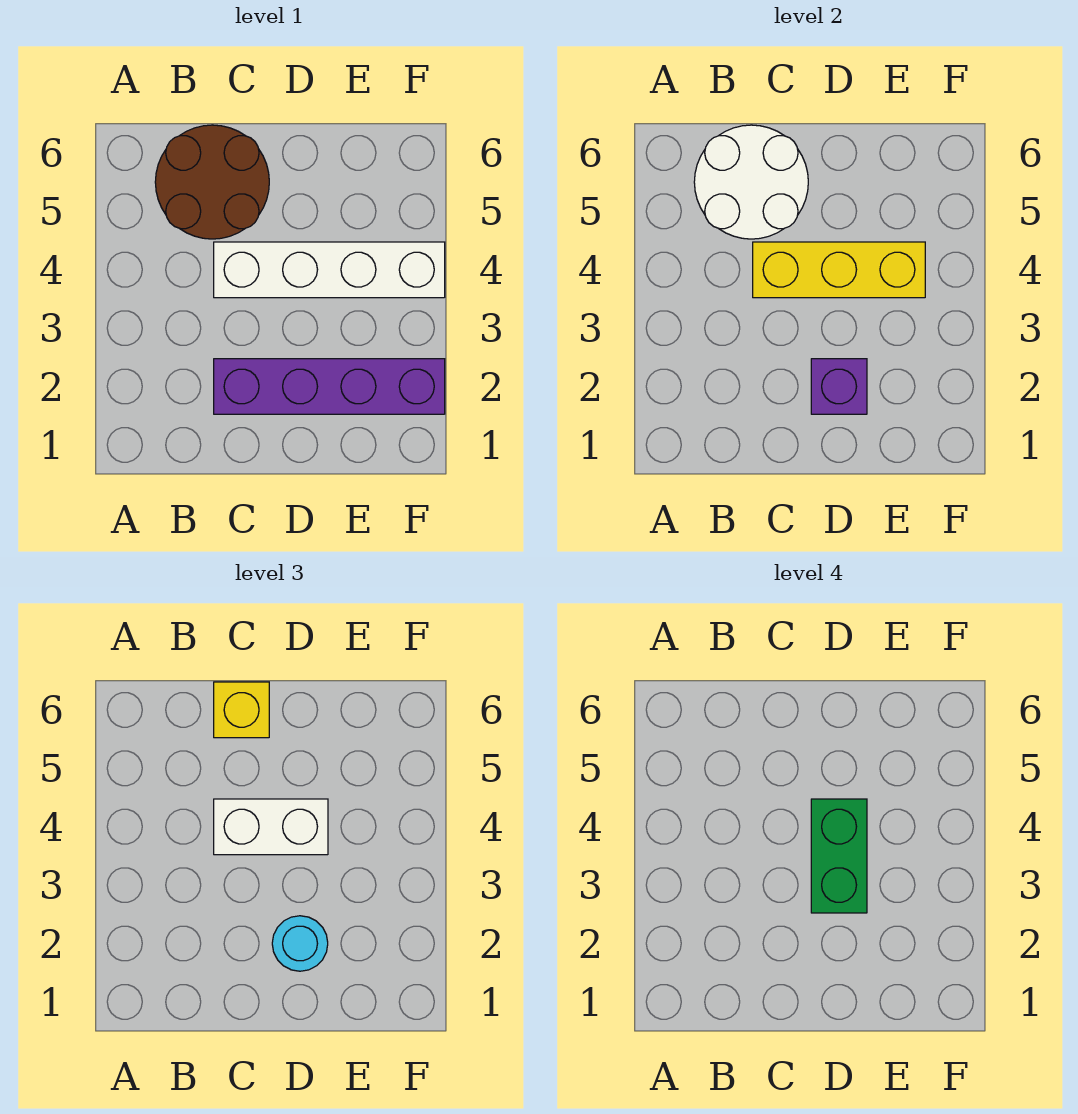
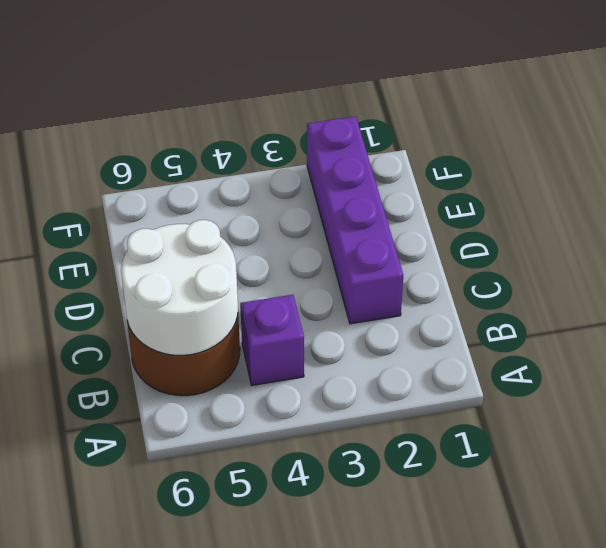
purple brick B4 level 1 -> purple brick D2 level 2
none -> white brick C4:F4 level 1
none -> yellow brick C4:E4 level 2

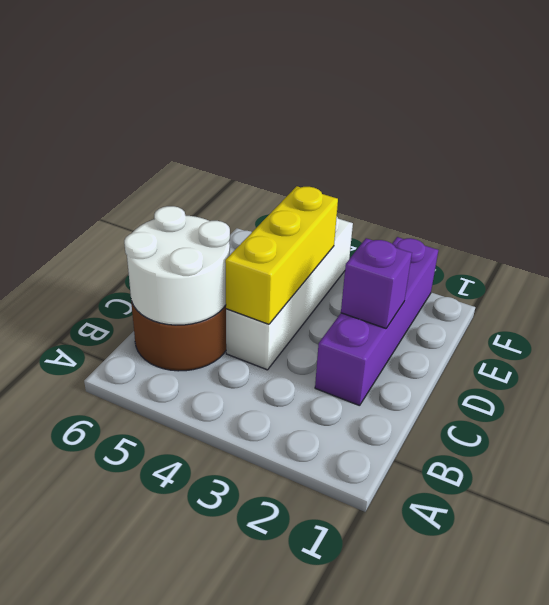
none -> white brick C4:D4 level 3
none -> yellow brick C6 level 3

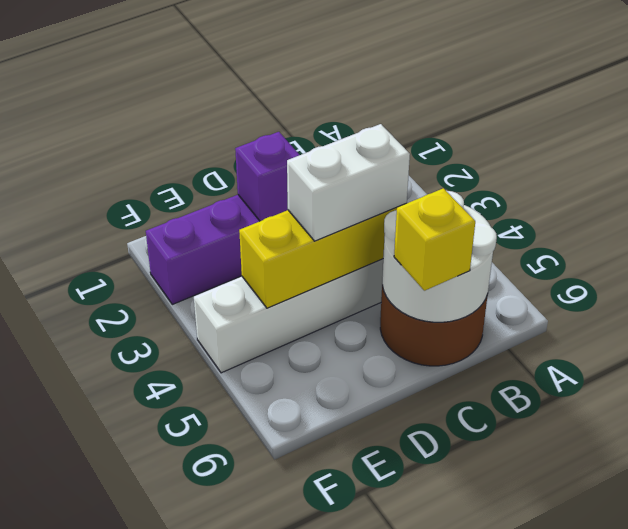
none -> cyan round brick D2 level 3
none -> green brick D3:D4 level 4

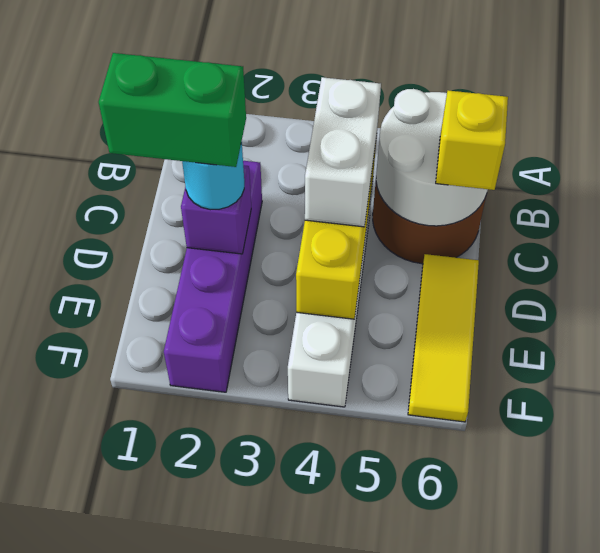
green brick D1:D2 level 4 -> green brick D3:D4 level 4
yellow tile D6:F6 level 1 -> none

